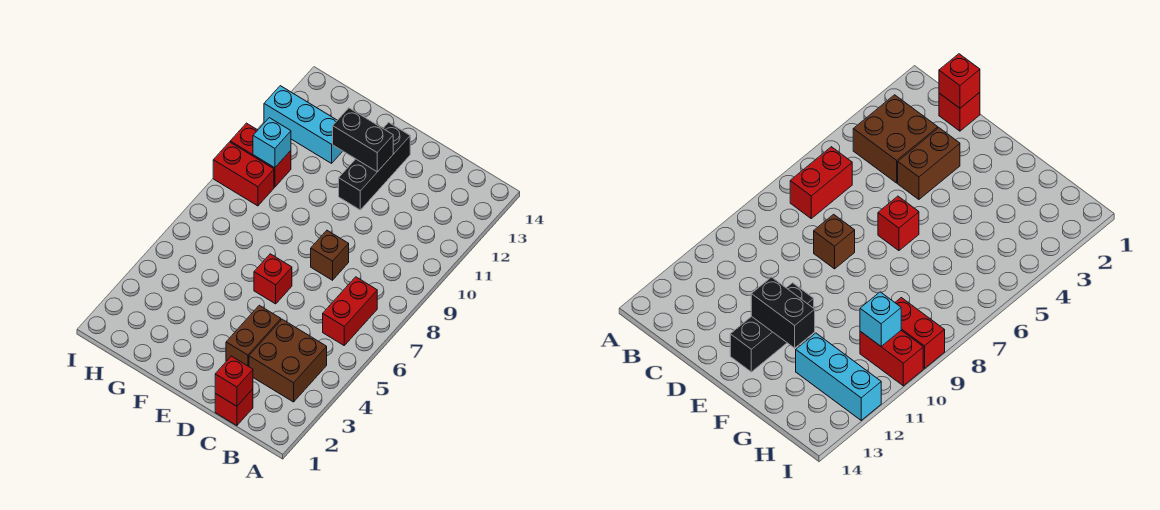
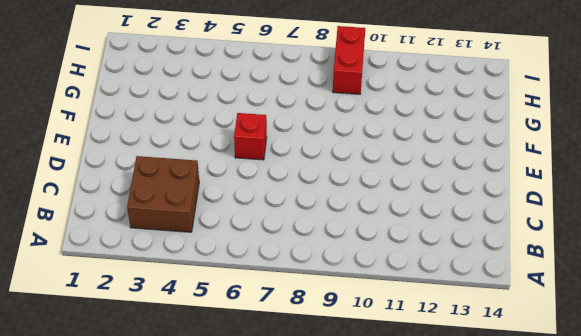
none -> red brick B6:B7 level 1
none -> red brick C1 level 1
none -> brown brick D3:D4 level 1

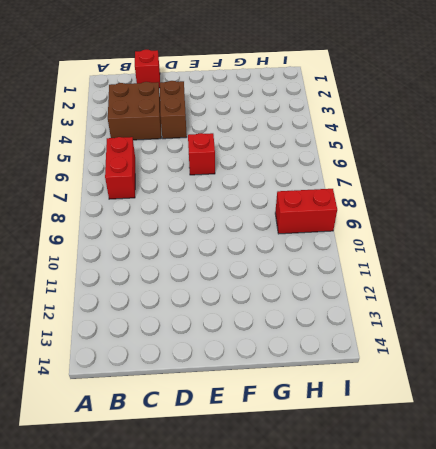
none -> brown brick D8 level 1
none -> black brick E11:E13 level 1
none -> cyan brick G12:I12 level 1

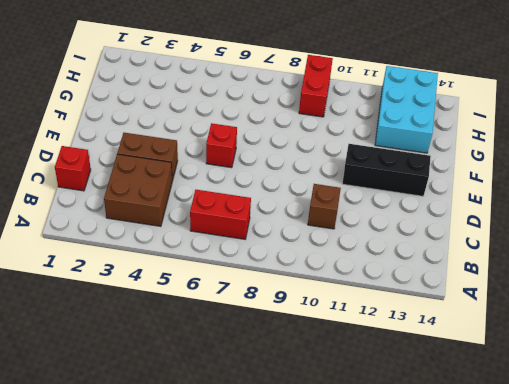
brown brick C10 level 1 -> brown brick D8 level 1
cyan brick G12:I13 level 1 -> cyan brick G12:I12 level 1
none -> red brick H10:I10 level 1
none -> red brick C1 level 2
none -> black brick E12:F12 level 2

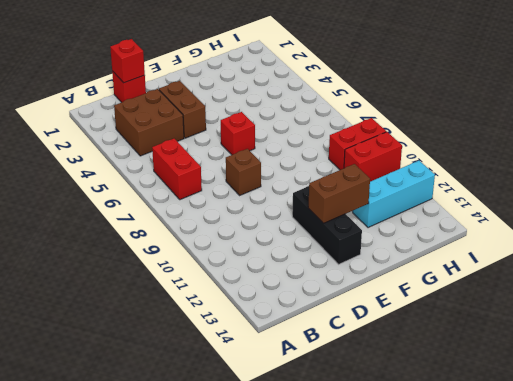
brown brick E12:F12 level 2 -> black brick E12:F12 level 2
none -> cyan brick H10 level 2

